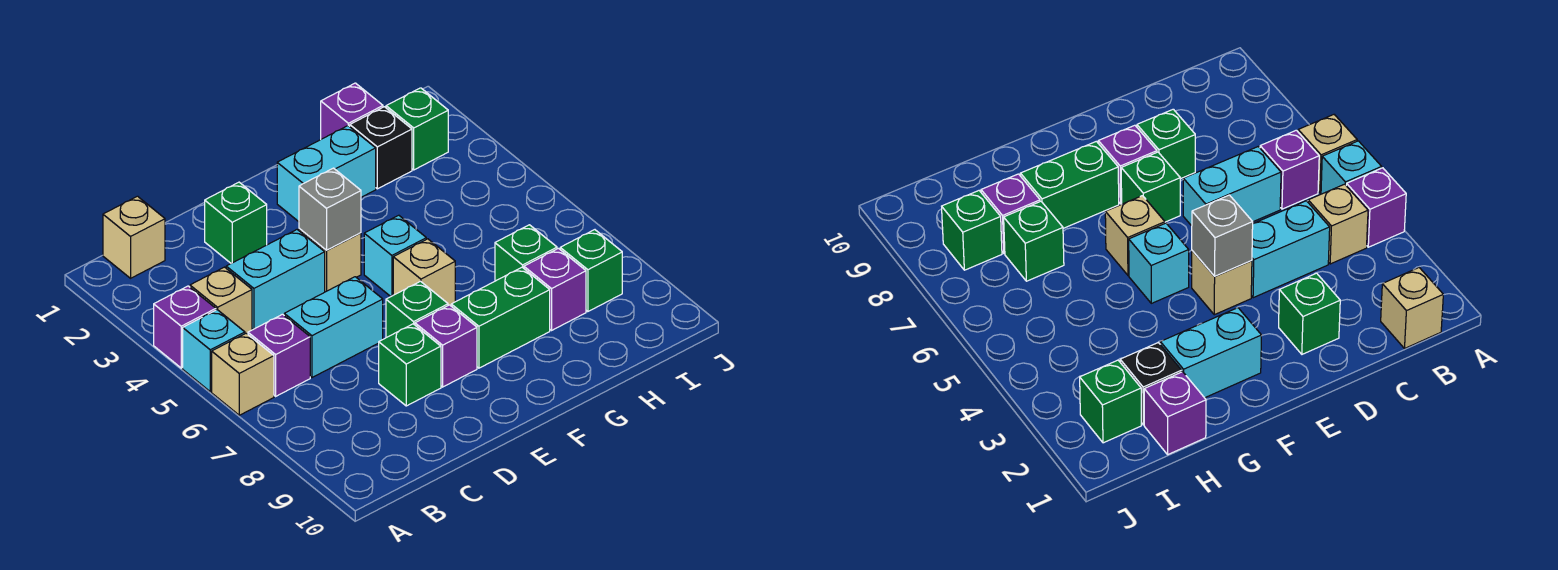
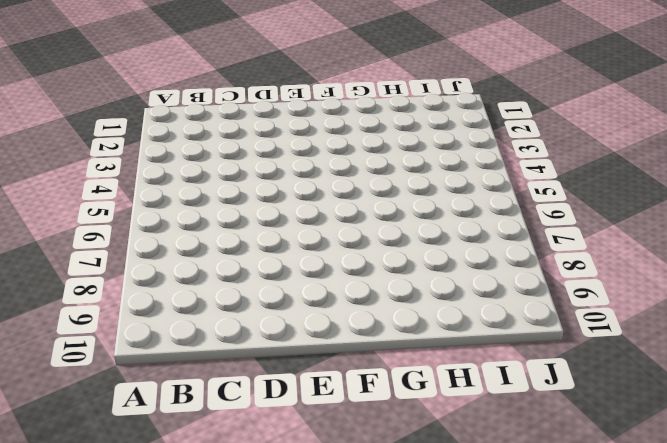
none -> purple brick A4 level 1
none -> cyan brick A5 level 1
none -> tan brick A6 level 1

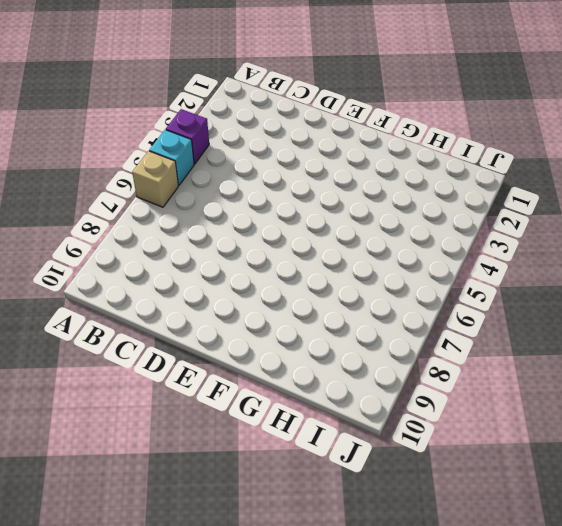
none -> tan brick B1 level 1
none -> tan brick B4 level 1
none -> purple brick B6 level 1

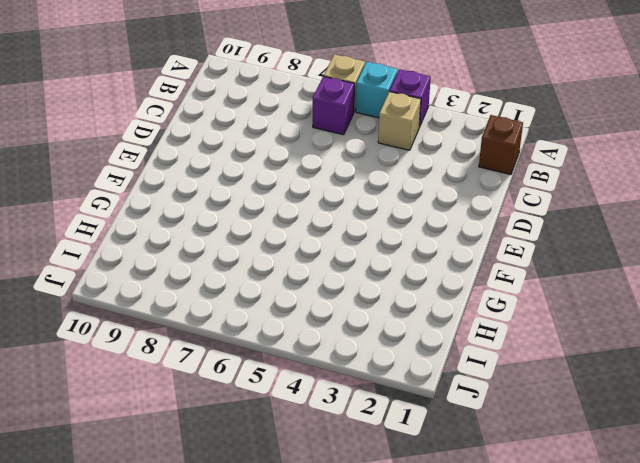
brown brick B1 level 1 -> tan brick B1 level 1
none -> cyan brick C4:D4 level 1
none -> cyan brick C6:D6 level 1
none -> green brick D2 level 1

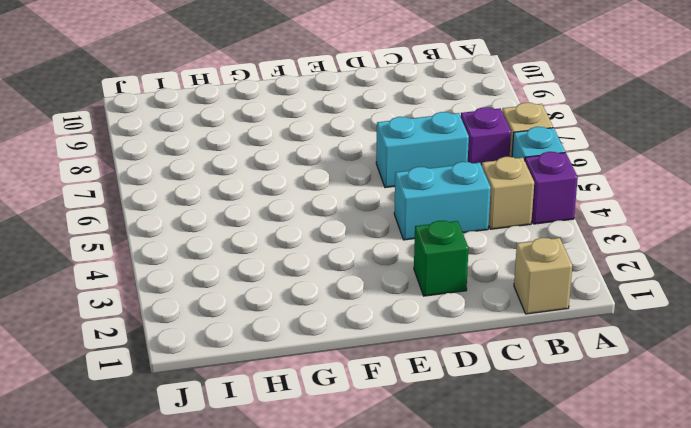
none -> green brick D8 level 1
none -> tan brick E4 level 1
none -> green brick E7 level 1

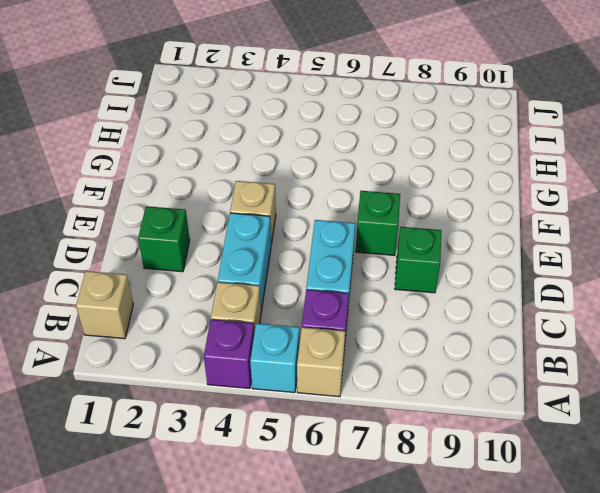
none -> purple brick E8 level 1
none -> cyan brick F2:G2 level 1
none -> cyan brick F5 level 1

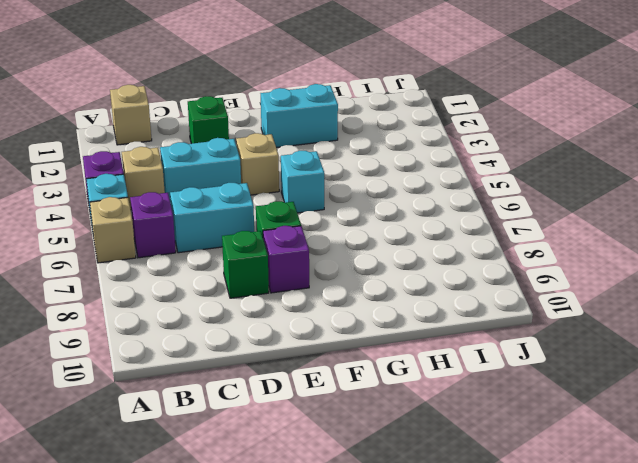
none -> tan brick F6 level 1
none -> green brick F8:G8 level 1
none -> purple brick H1 level 1

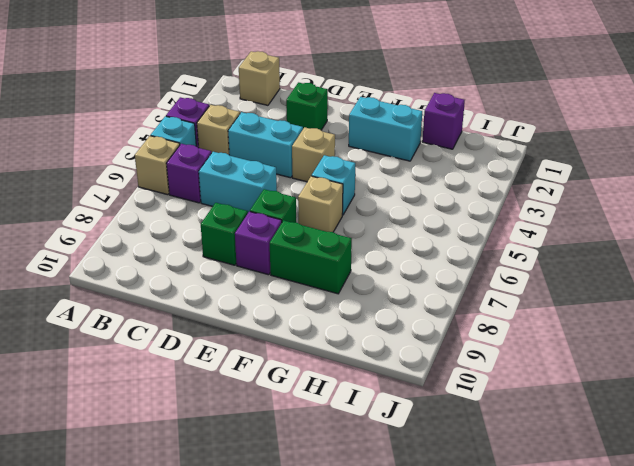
none -> black brick H2 level 1
none -> green brick H7 level 1
none -> purple brick H8 level 1

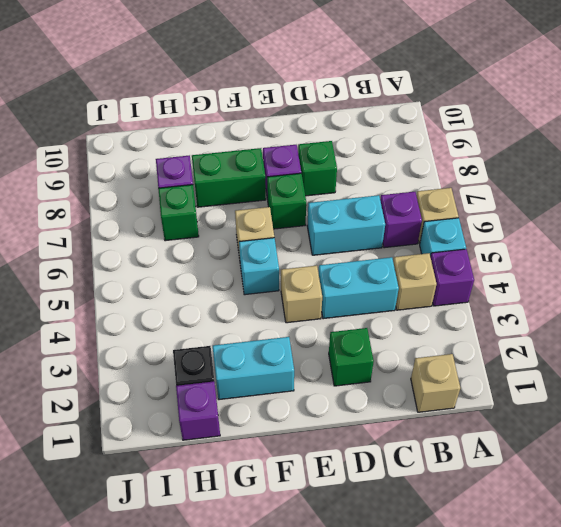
none -> green brick I2 level 1
none -> green brick I8 level 1
none -> grey brick E4 level 2

